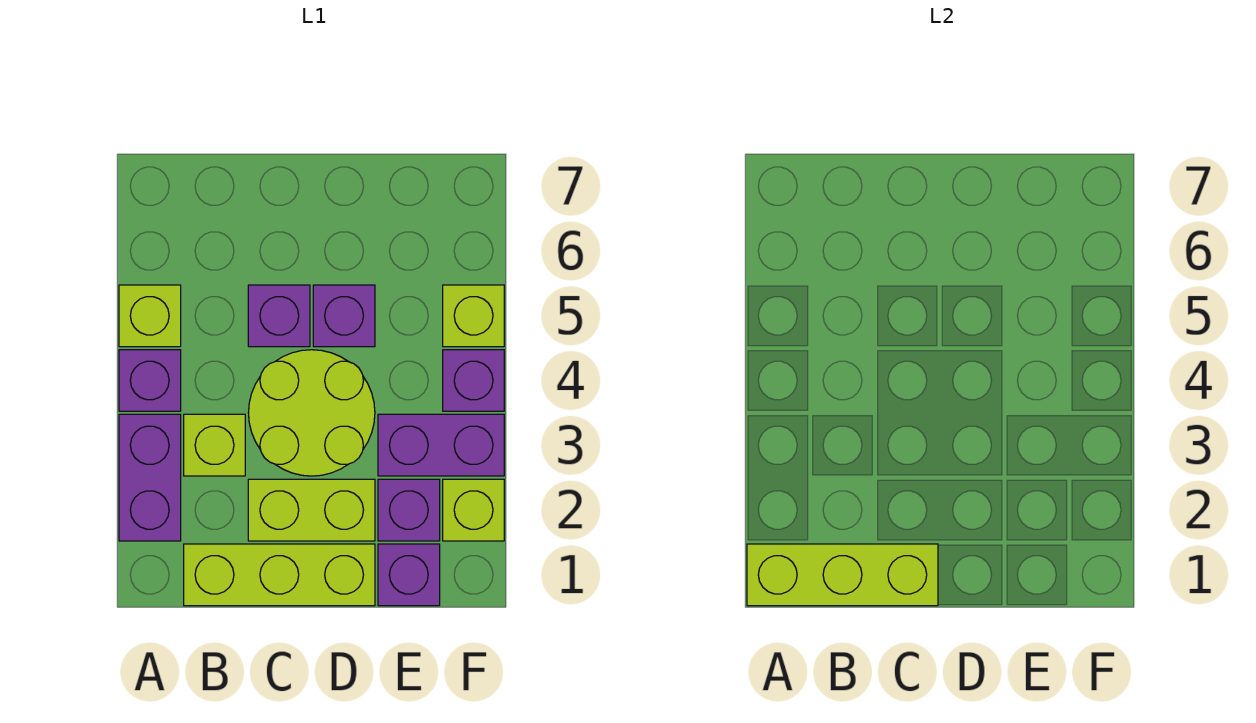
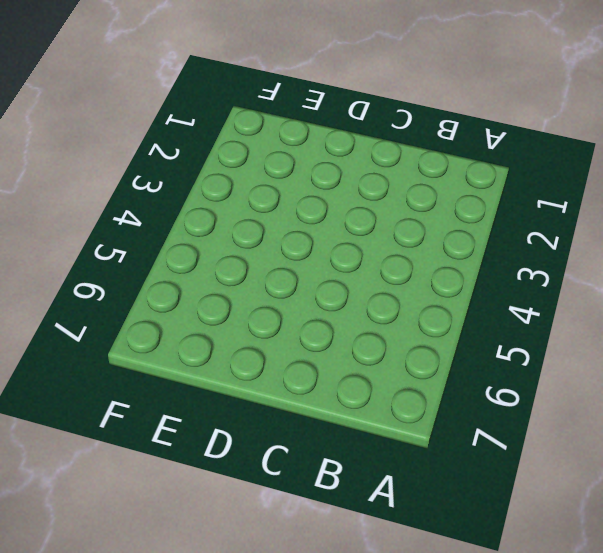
none -> purple brick A2:A3 level 1
none -> purple brick A4 level 1
none -> lime brick A5 level 1

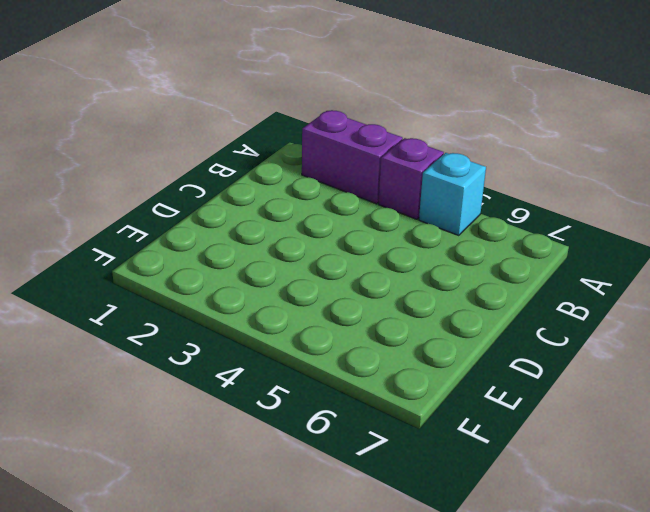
cyan brick A5 level 1 -> lime brick A5 level 1
none -> lime brick B1:D1 level 1
none -> lime brick B3 level 1
none -> lime brick C2:D2 level 1

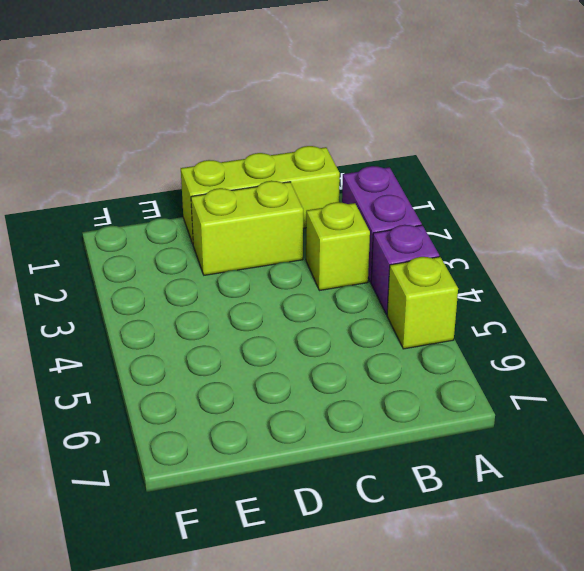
none -> lime round brick C3:D4 level 1
none -> purple brick C5 level 1
none -> purple brick D5 level 1

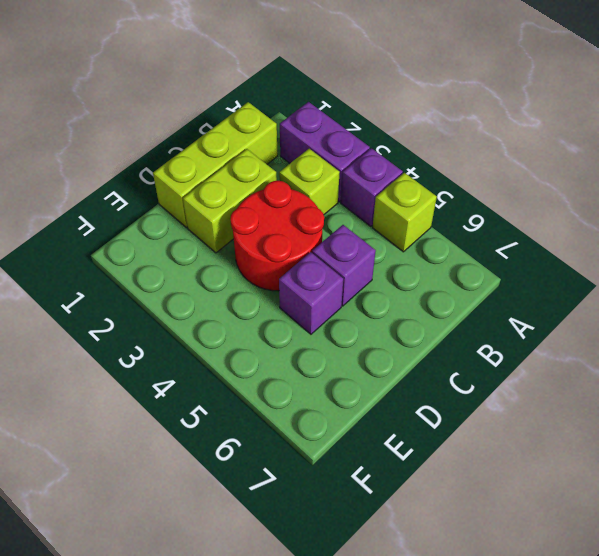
red round brick C3:D4 level 1 -> lime round brick C3:D4 level 1
none -> purple brick E1 level 1
none -> purple brick E2 level 1
none -> purple brick E3:F3 level 1

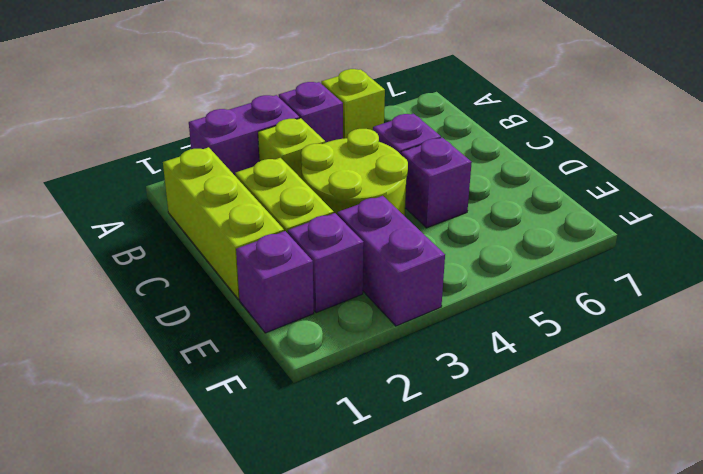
none -> lime brick F2 level 1
none -> purple brick F4 level 1
none -> lime brick F5 level 1

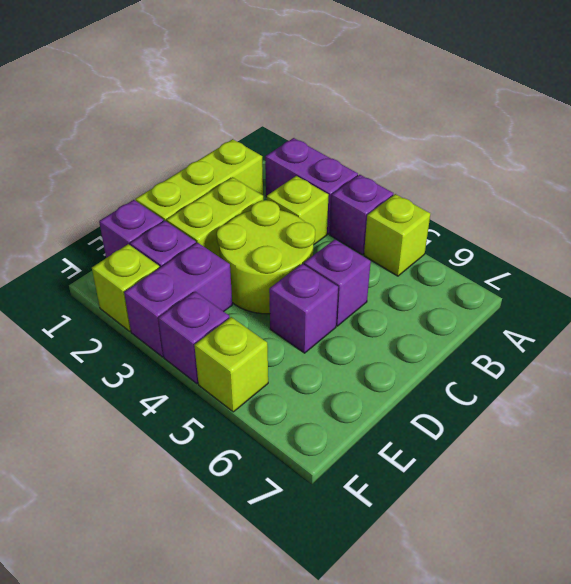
none -> lime brick A1:C1 level 2

